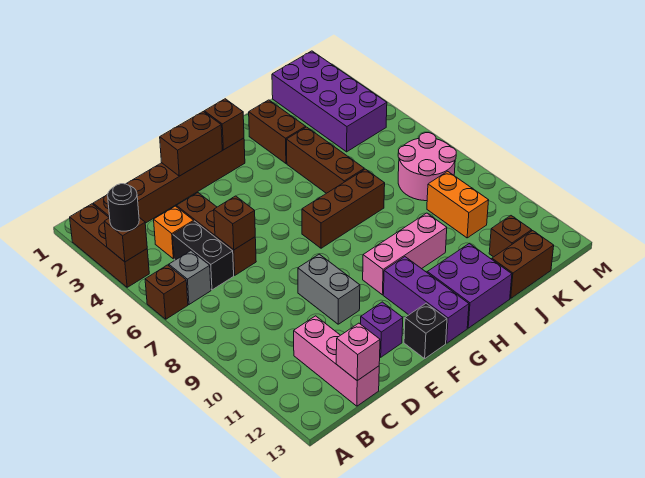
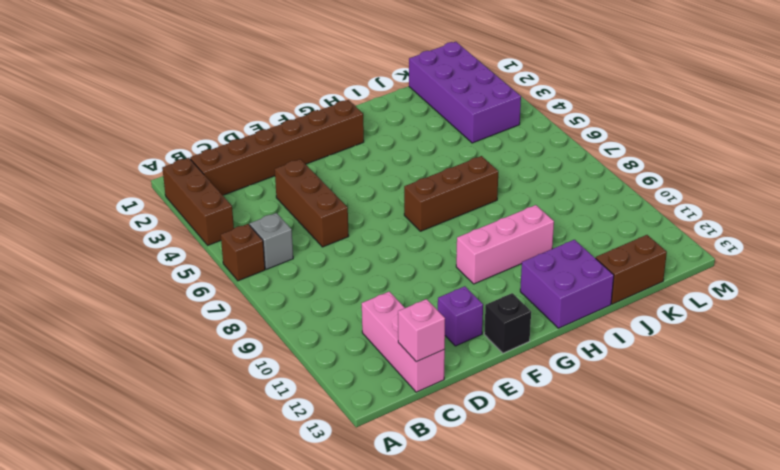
none -> orange brick C4 level 1
none -> black brick C5:C6 level 1
none -> grey brick E9:E10 level 1

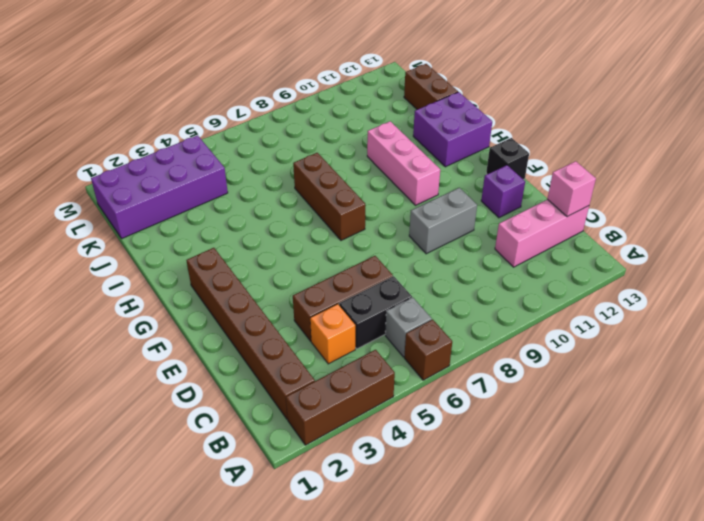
none -> purple brick G11:G13 level 1
none -> brown brick I2:I3 level 1
none -> brown brick I4:I6 level 1

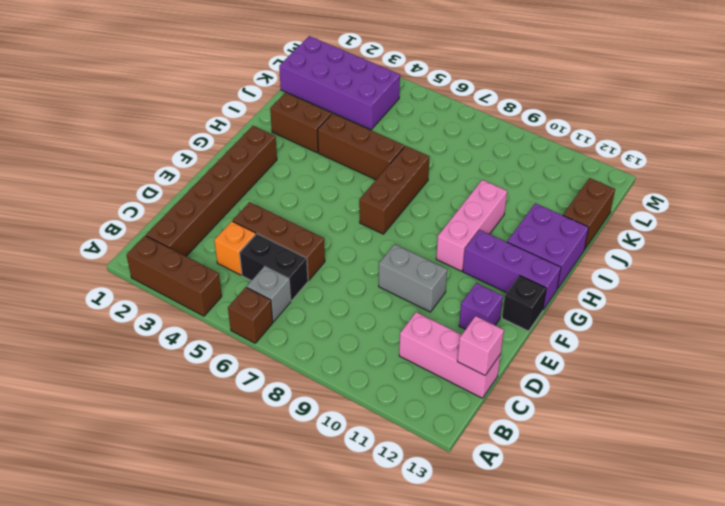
none -> pink round brick K7:L8 level 1
none -> orange brick K9:K10 level 1
none -> brown brick K12 level 1

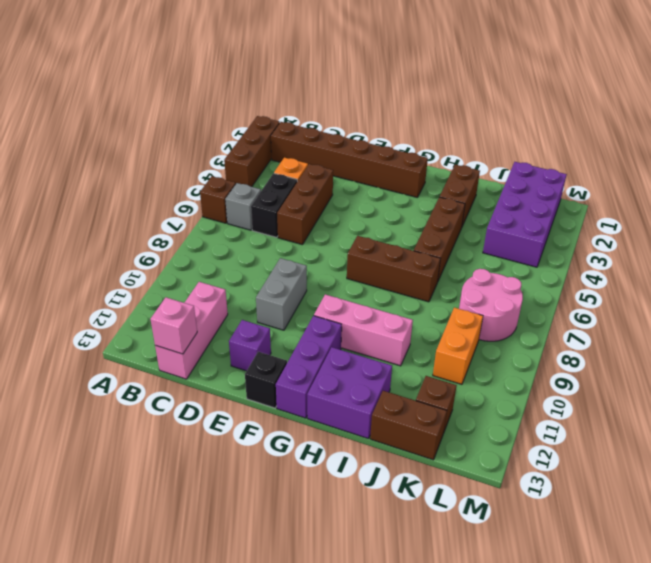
none -> brown brick A4 level 2
none -> brown brick D6 level 2
none -> brown brick E2:F2 level 2

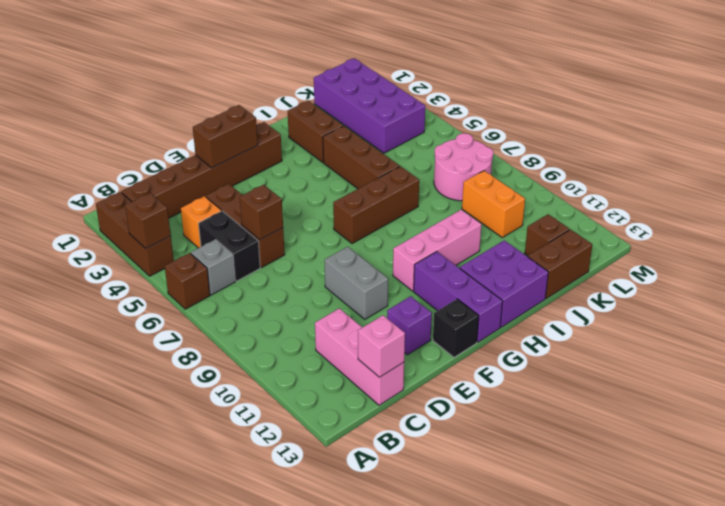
none -> brown brick G2 level 2
none -> black round brick A4 level 3

